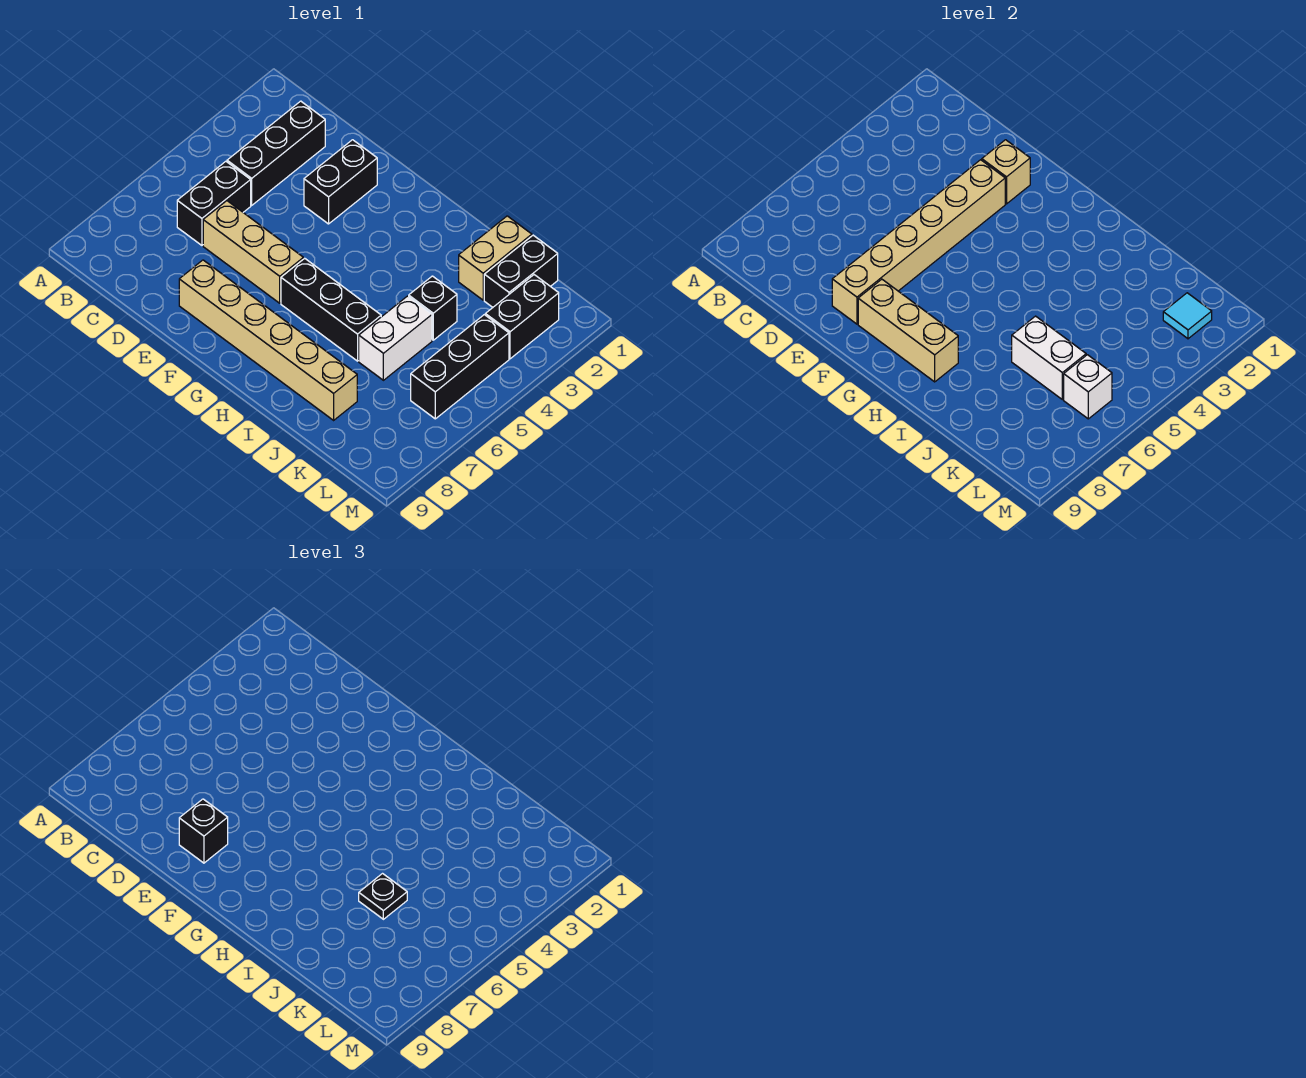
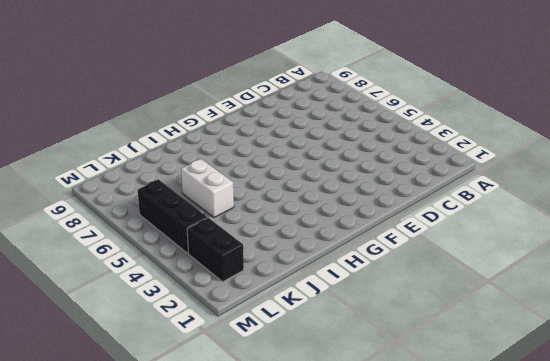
none -> black brick C2:C4 level 1
none -> black brick C5:C6 level 1
none -> tan brick D6:F6 level 1

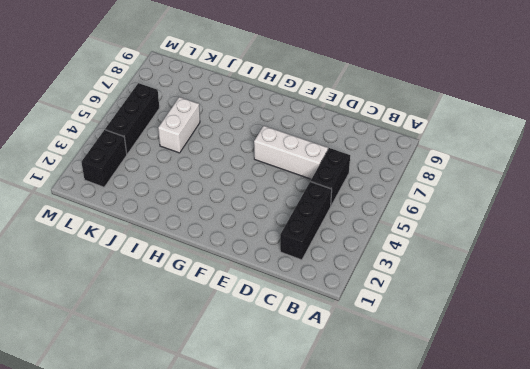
white brick D6:F6 level 1 -> tan brick D6:F6 level 1
none -> black brick E2:E3 level 1
none -> tan brick E8:J8 level 1
none -> black brick G6:I6 level 1

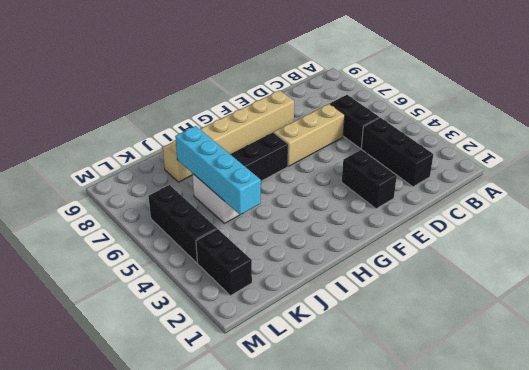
cyan brick J4:J7 level 2 -> white brick J6:K6 level 2
none -> tan brick J1:J2 level 1
none -> black brick J4 level 1
none -> black brick K1:K2 level 1

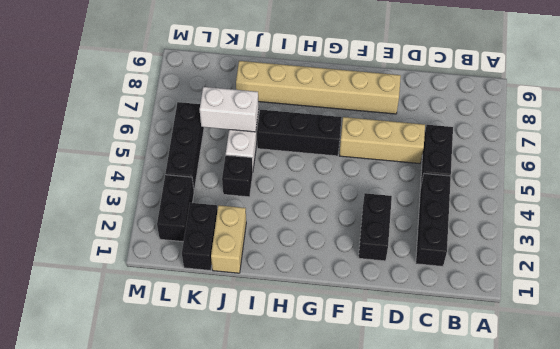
none -> tan brick E2 level 2
none -> tan brick E3:E8 level 2
none -> tan brick F8:H8 level 2

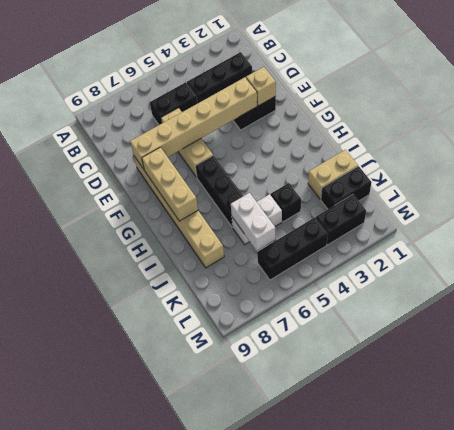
none -> cyan tile L2 level 2
none -> white brick L6 level 2
none -> black brick E8 level 3

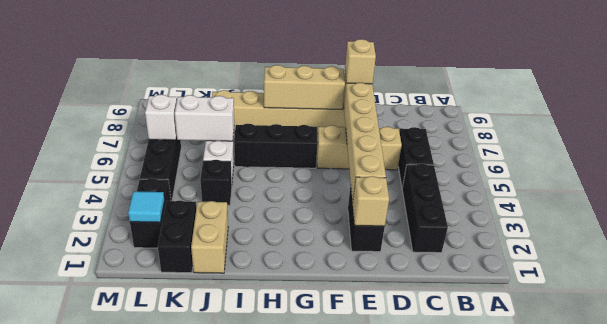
tan brick E8 level 3 -> black brick E8 level 3
none -> black plate J6 level 3

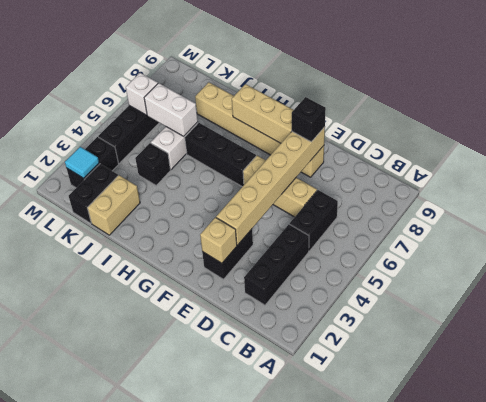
none -> black plate J6 level 3

